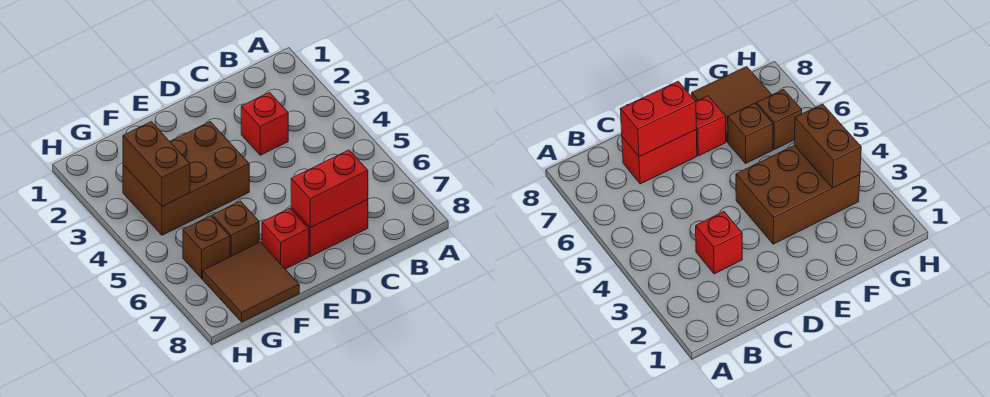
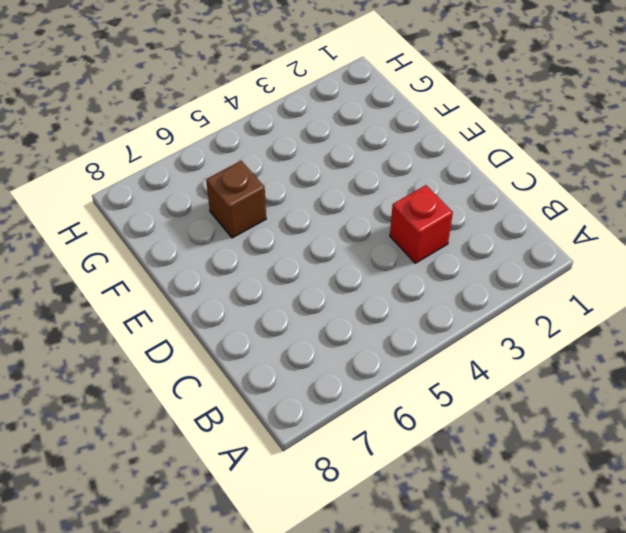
none -> red brick C7:D7 level 1
none -> brown brick E3:G4 level 1

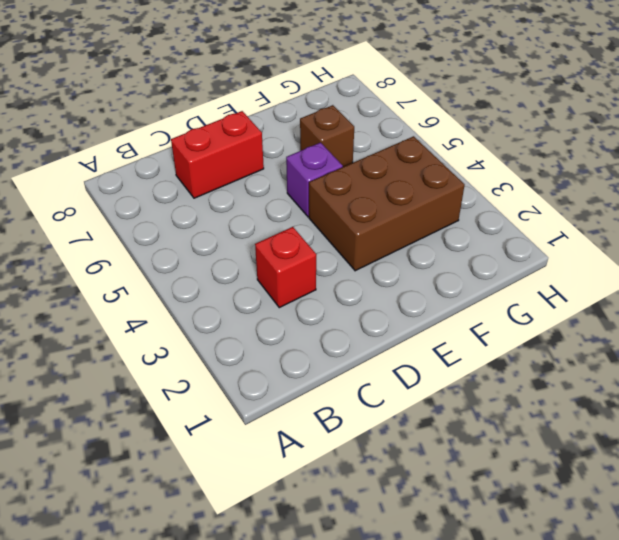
purple brick E5 level 1 -> none
none -> red brick E7 level 1
none -> brown tile F7:G8 level 1

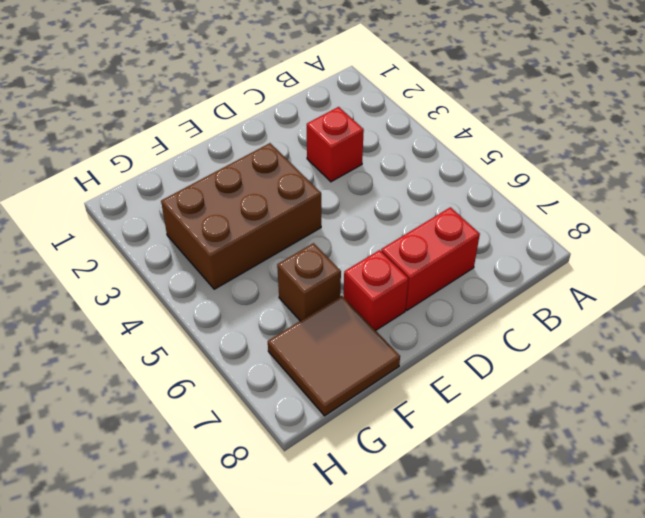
none -> brown brick G6 level 1
none -> red brick C7:D7 level 2

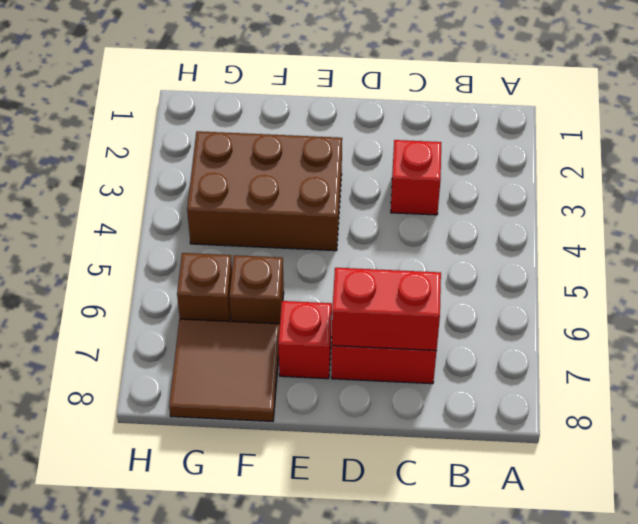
none -> brown brick G3:G4 level 2

